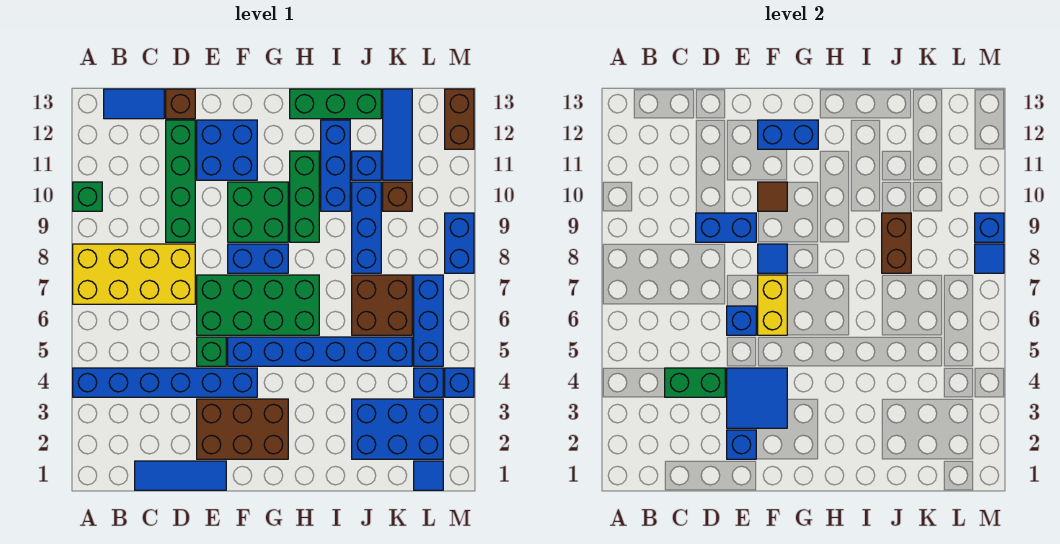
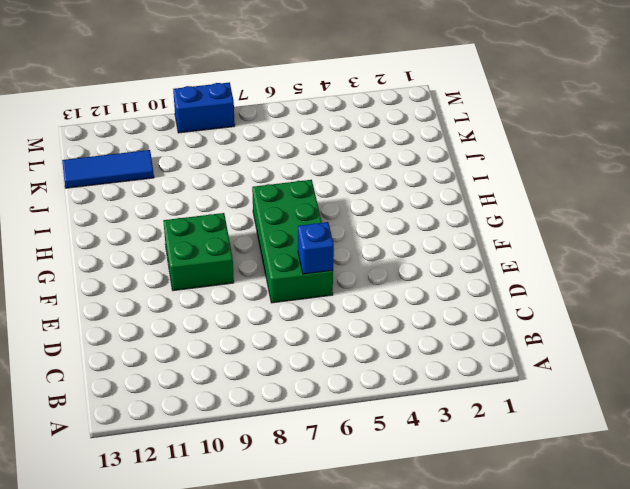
none -> blue brick A4:F4 level 1
none -> yellow brick A7:D8 level 1
none -> green brick A10 level 1
none -> blue tile B13:C13 level 1

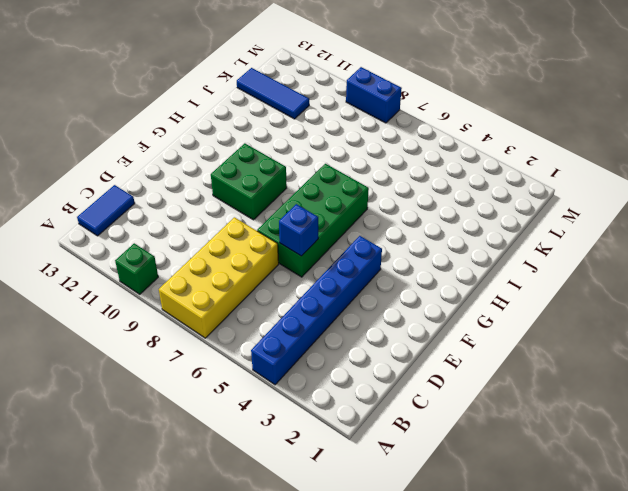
none -> blue tile C1:E1 level 1
none -> green brick D9:D12 level 1
none -> brown brick D13 level 1
none -> brown brick E2:G3 level 1

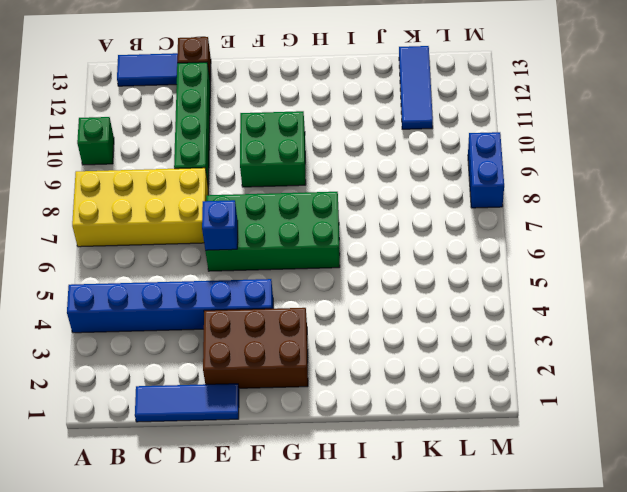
none -> green brick E5 level 1
none -> blue brick E11:F12 level 1
none -> blue brick F5:K5 level 1
none -> blue brick F8:G8 level 1

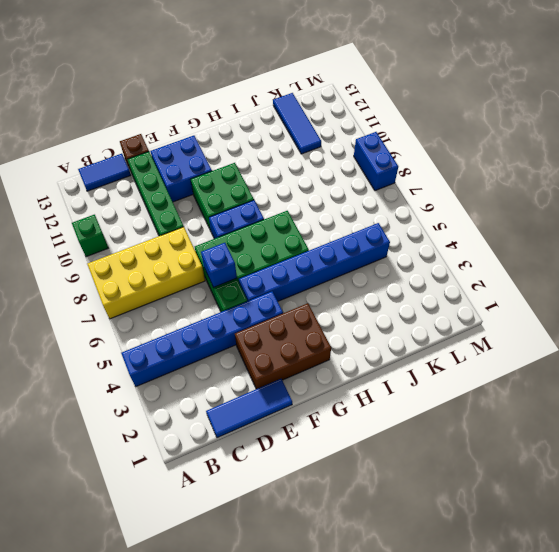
none -> green brick H9:H11 level 1
none -> green brick H13:J13 level 1
none -> blue brick I10:I12 level 1
none -> blue brick J2:L3 level 1

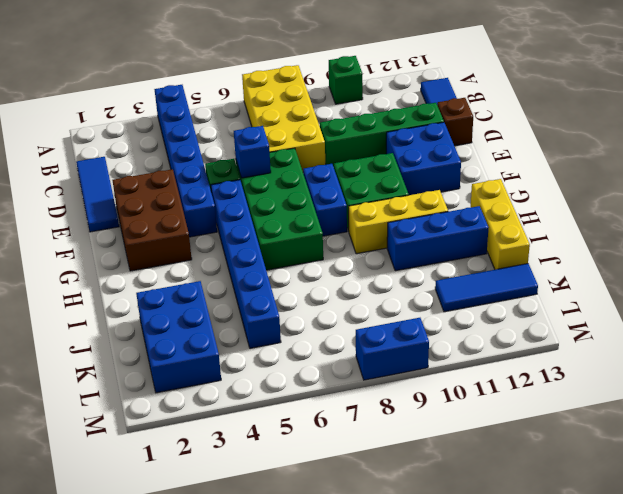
yellow brick H9:H11 level 1 -> green brick H9:H11 level 1
yellow brick H13:J13 level 1 -> green brick H13:J13 level 1
none -> brown brick J6:K7 level 1
none -> blue brick J8:J10 level 1
none -> blue brick J11 level 1
none -> brown brick K10 level 1

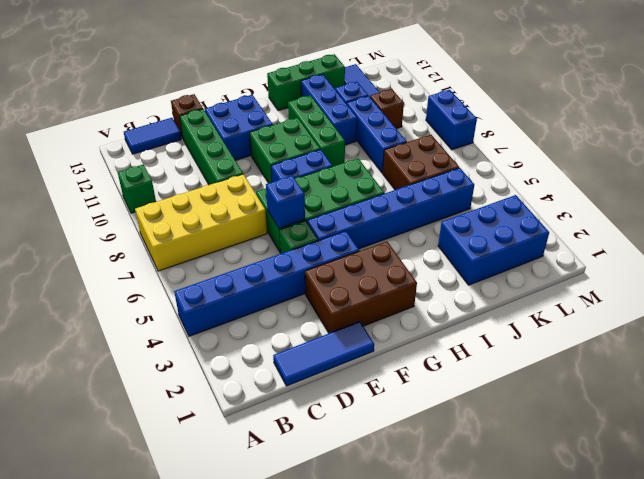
none -> blue tile L1 level 1
none -> blue brick L4 level 1
none -> blue brick L5:L7 level 1
none -> blue brick M4 level 1

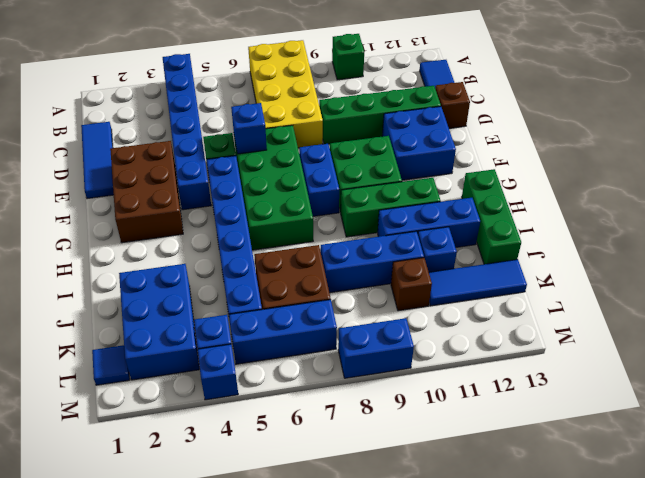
none -> brown brick M12:M13 level 1
none -> green brick C4:D4 level 2
none -> blue brick D9:E9 level 2
none -> blue brick E2 level 2

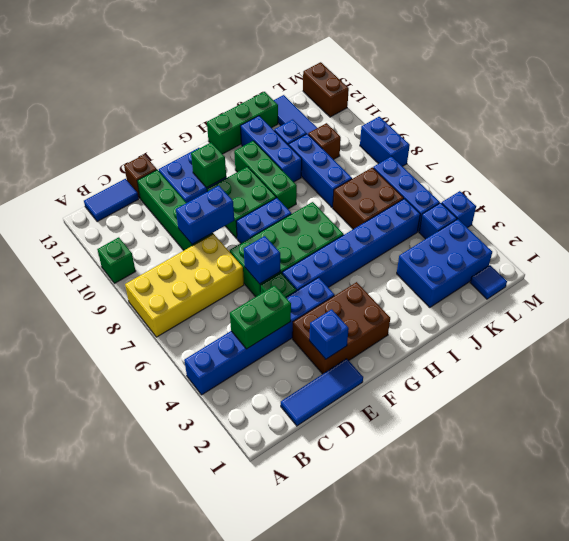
green brick F11 level 2 -> none
none -> blue tile E3:F4 level 2
none -> yellow brick F6:F7 level 2
none -> blue tile F8 level 2
none -> brown tile F10 level 2

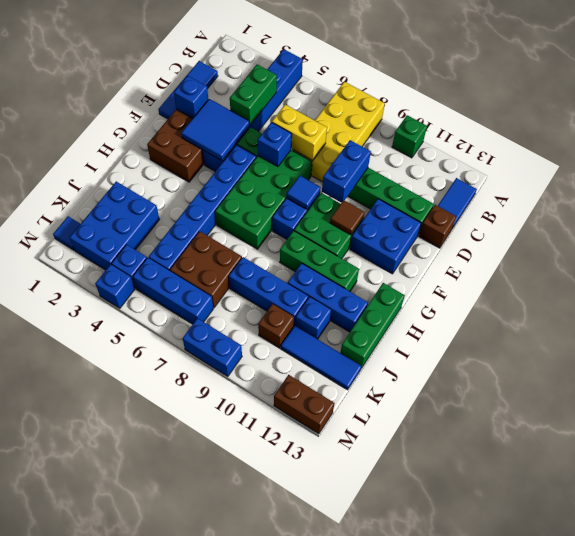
yellow brick D6:D7 level 2 -> yellow brick F6:F7 level 2
none -> blue brick F12:G12 level 2
none -> brown brick J8:J9 level 2
none -> blue tile M8 level 2
none -> blue brick M9 level 2

